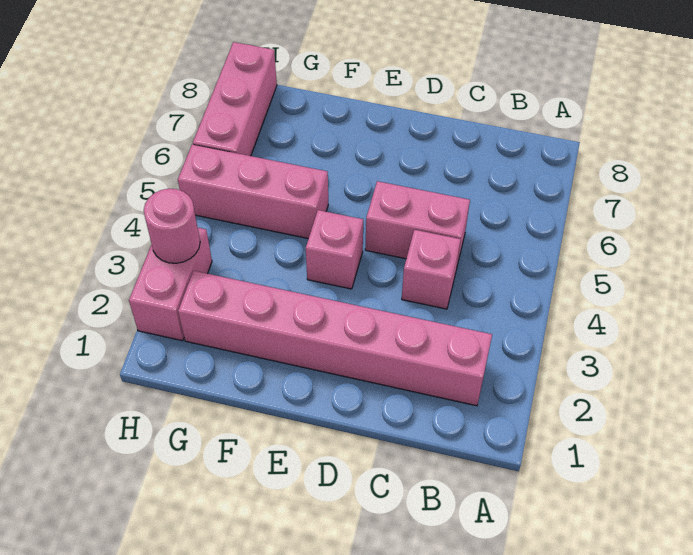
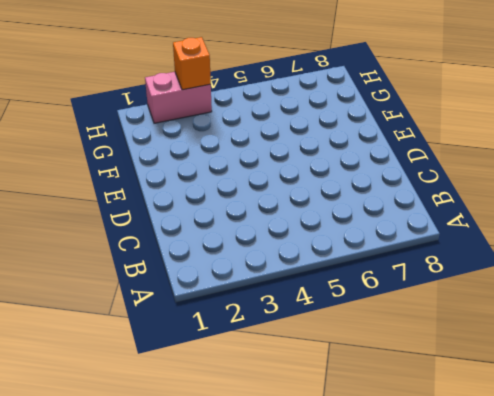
orange brick H3 level 2 -> pink round brick H3 level 2
none -> pink brick B2:G2 level 1
none -> pink brick C4 level 1

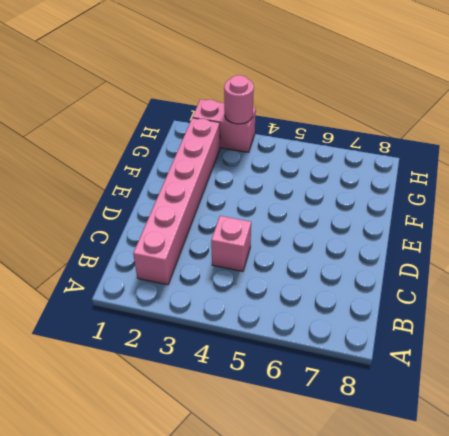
none -> pink brick C5:D5 level 1
none -> pink brick E4 level 1

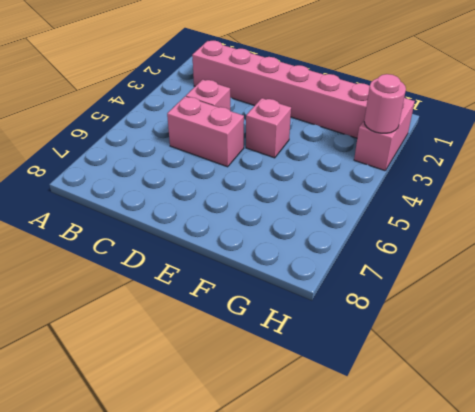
none -> pink brick F5:H5 level 1
none -> pink brick H6:H8 level 1

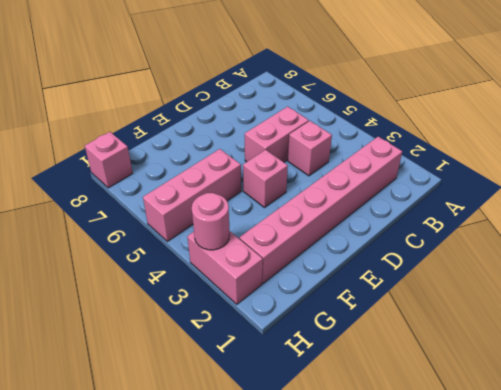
pink brick H8 level 1 -> pink brick H6:H8 level 1

